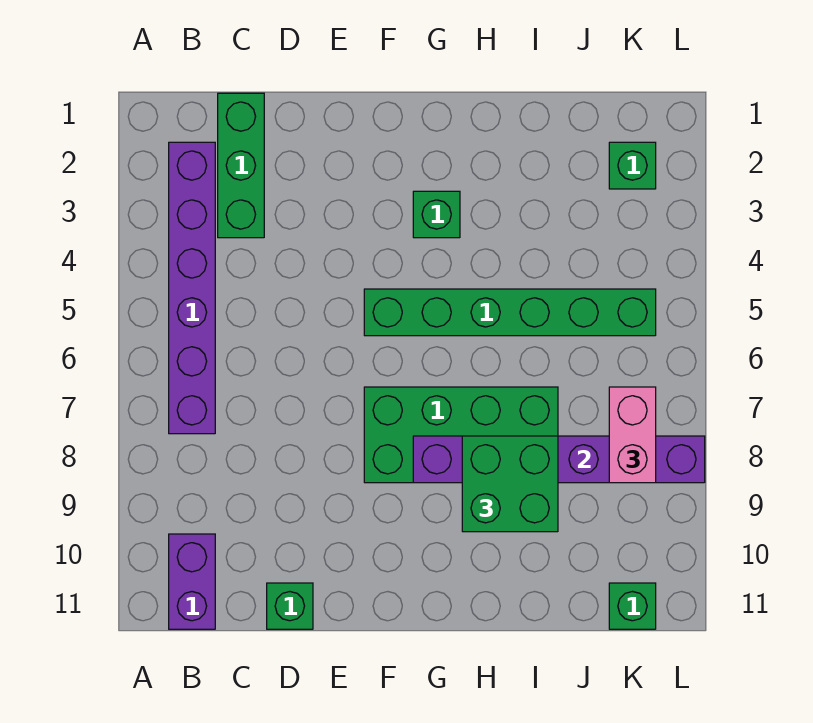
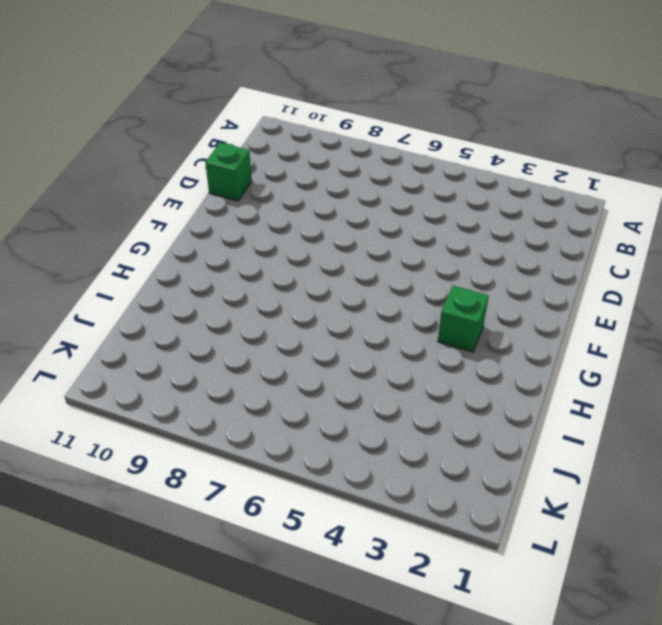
none -> purple brick B2:B7 level 1
none -> purple brick B10:B11 level 1
none -> green brick C1:C3 level 1

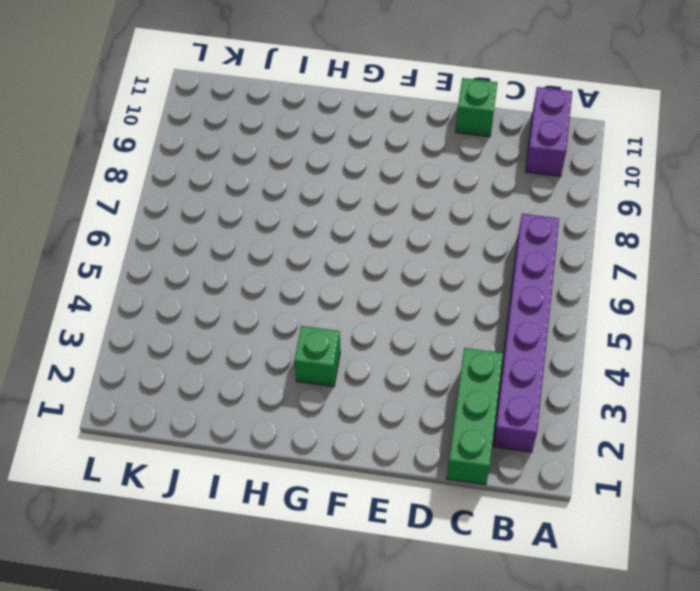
none -> green brick F5:K5 level 1
none -> green brick F7:I8 level 1
none -> green brick K2 level 1

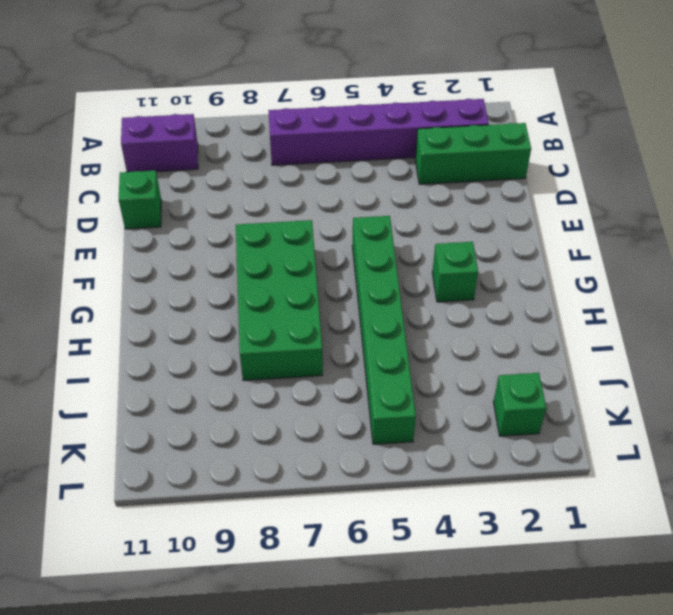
none -> green brick K11 level 1
none -> purple brick G8:L8 level 2
none -> green brick H8:I9 level 3

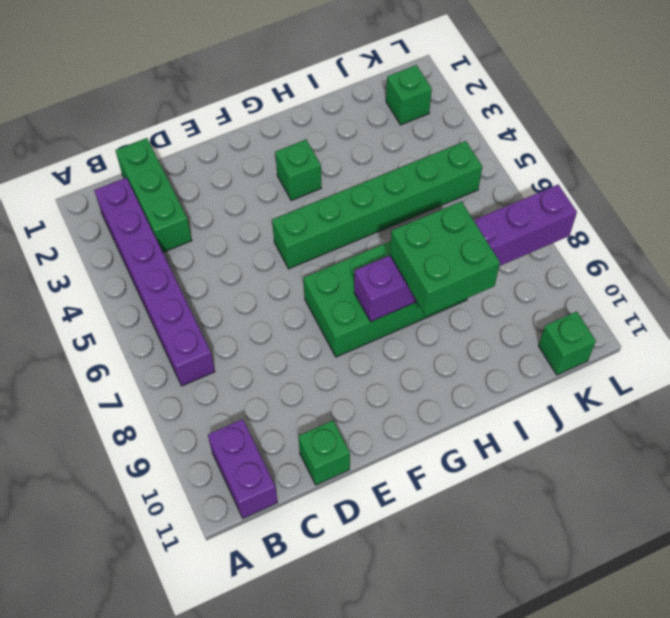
none -> pink brick K7:K8 level 3

